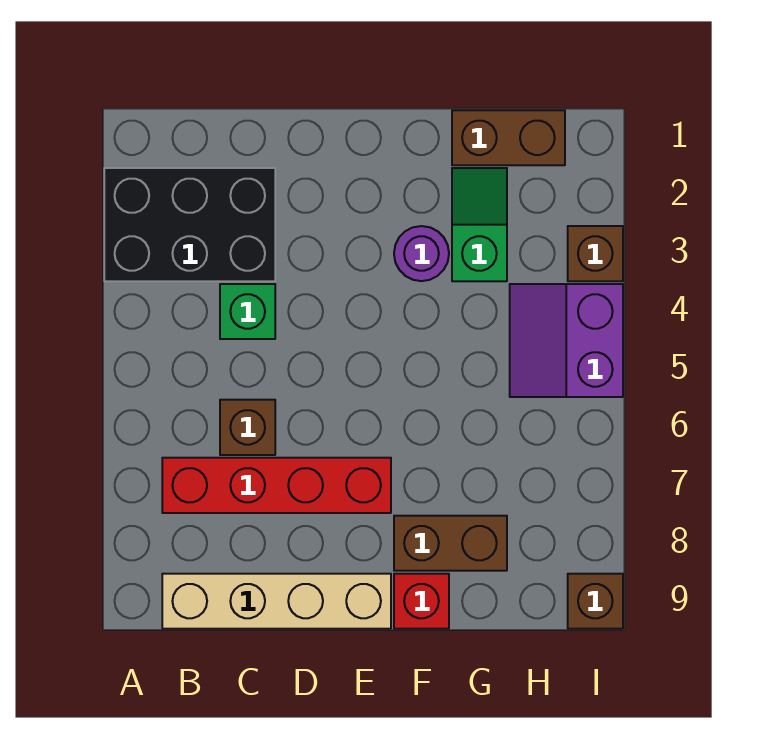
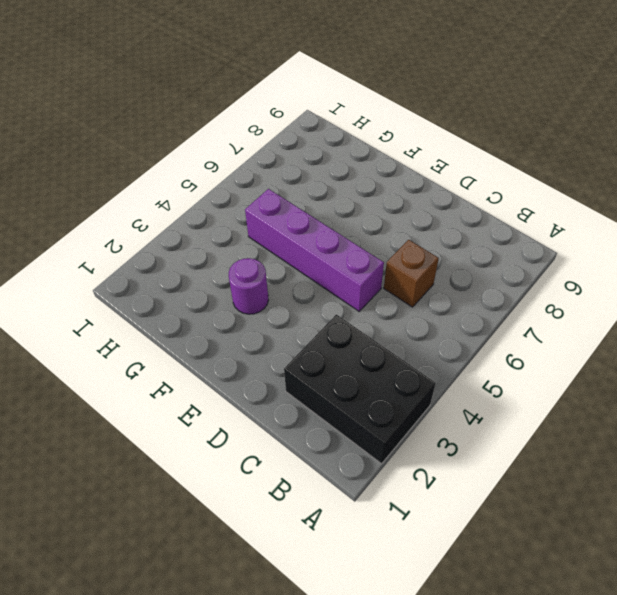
purple brick D5:G5 level 1 -> none
none -> red brick B7:E7 level 1
none -> tan brick B9:E9 level 1
none -> green brick C4 level 1

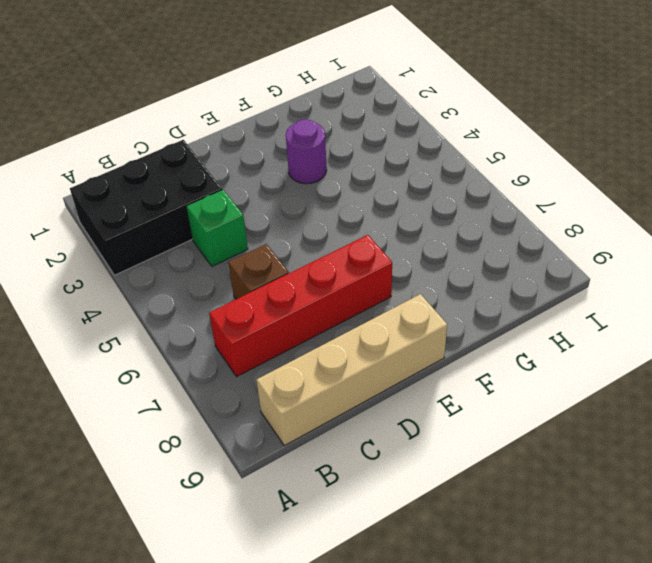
none -> brown brick F8:G8 level 1
none -> red brick F9 level 1
none -> brown brick G1:H1 level 1

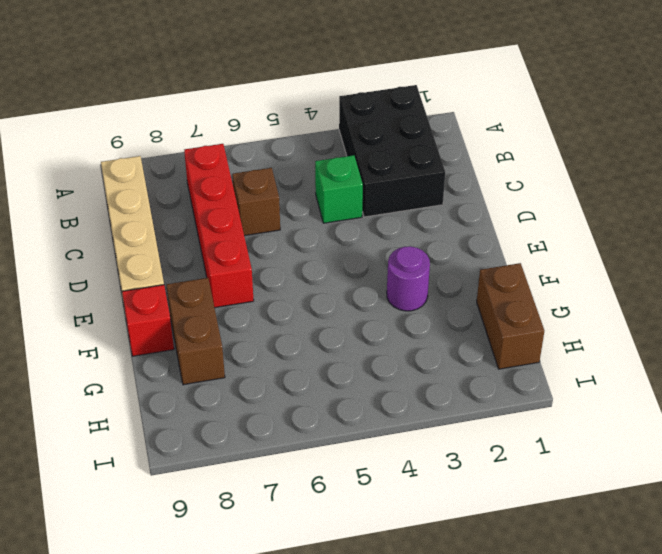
none -> green slope G2:G3 level 1 top 3
none -> purple slope H4:I5 level 1 top I
none -> brown brick I3 level 1

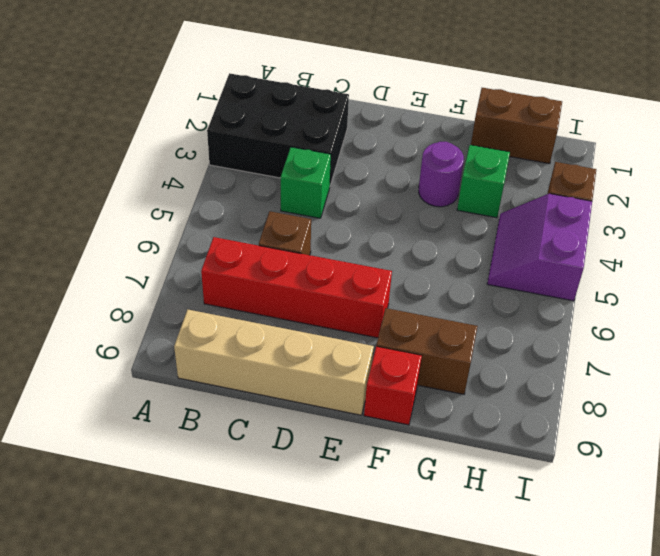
none -> brown brick I9 level 1

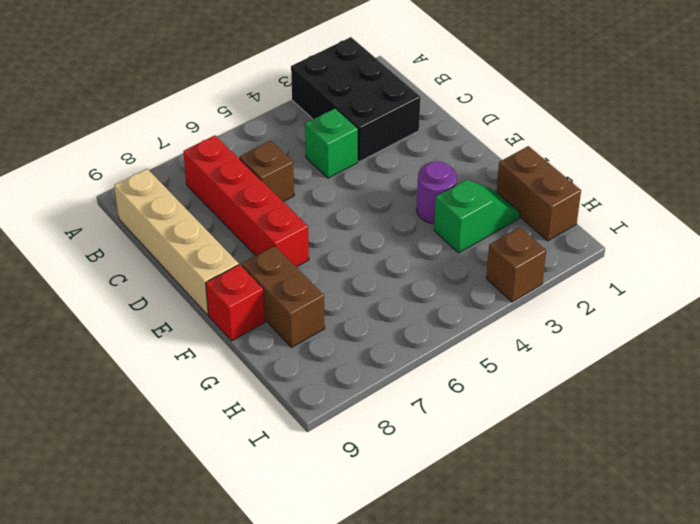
none -> purple slope H4:I5 level 1 top I
none -> brown brick I9 level 1

